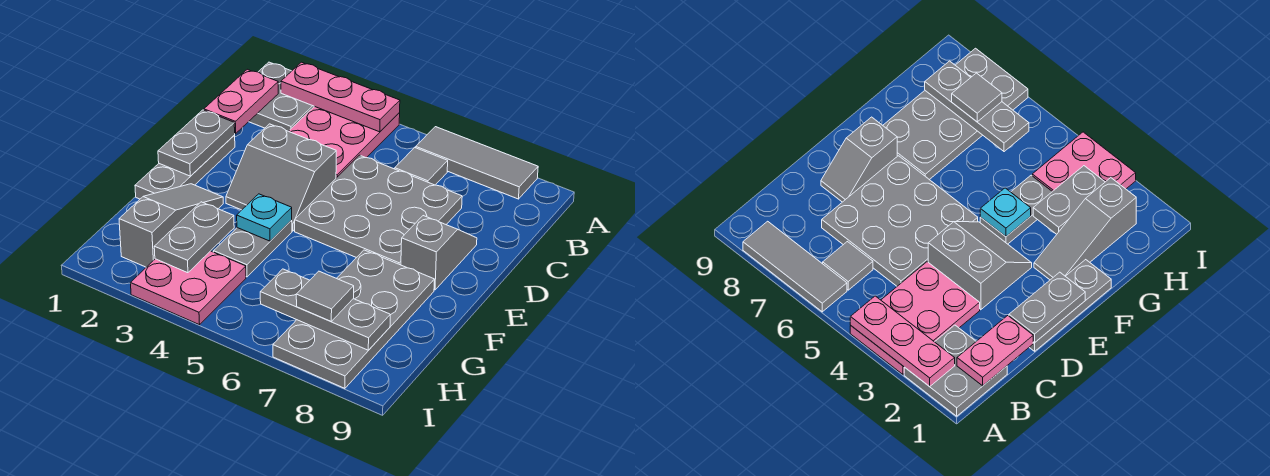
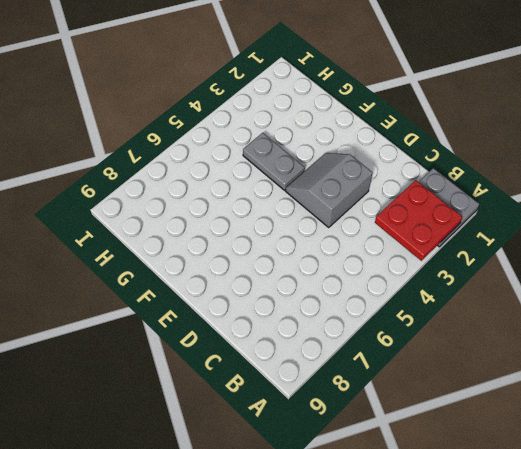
red plate A2:B3 level 2 -> pink plate A2:A4 level 2
none -> pink plate A3:C4 level 1
none -> grey tile A6:A8 level 1
none -> grey tile B6 level 1

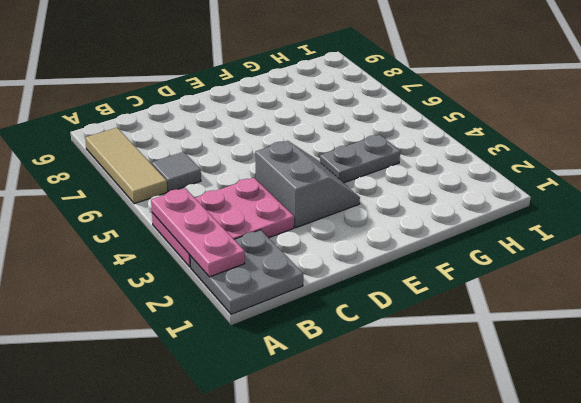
tan tile A6:A8 level 1 -> grey tile A6:A8 level 1
none -> grey plate C5:E7 level 1
none -> grey plate D1:F1 level 1
none -> grey slope D8:E8 level 1 top E

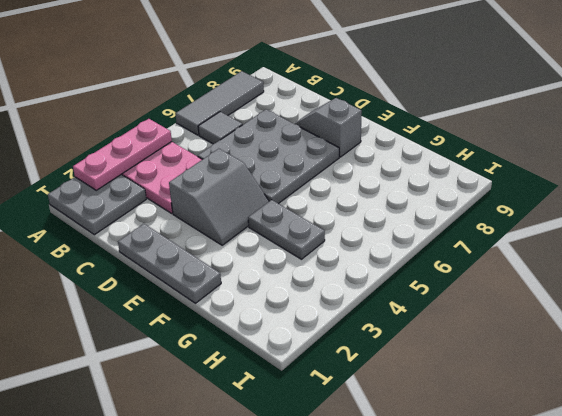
none -> grey slope F2:H2 level 1 top H
none -> grey plate F7:I8 level 1
none -> pink plate H3:I4 level 1

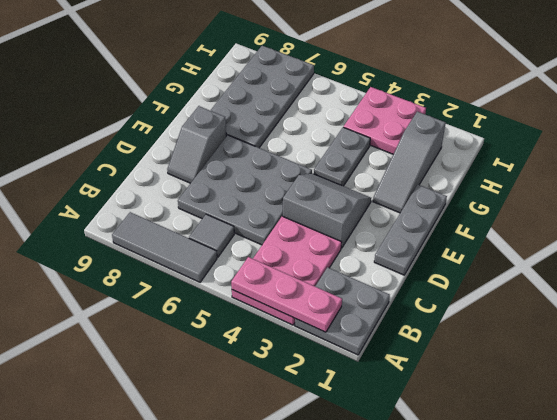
none -> pink plate B1:C1 level 2
none -> grey plate D1:E1 level 2
none -> cyan plate F4 level 2

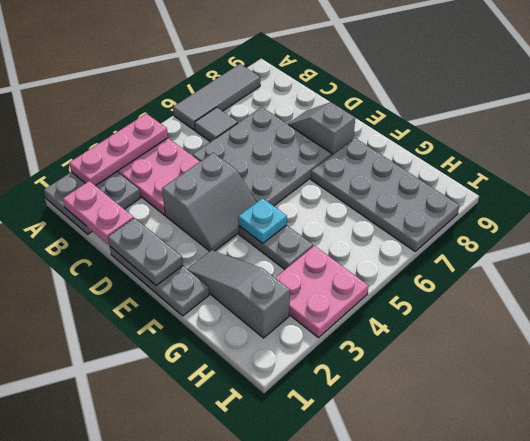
none -> grey plate G3:H3 level 2
none -> grey plate H6:H8 level 2
none -> grey tile H7 level 3

